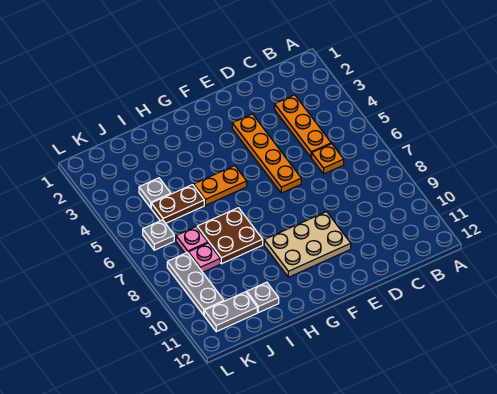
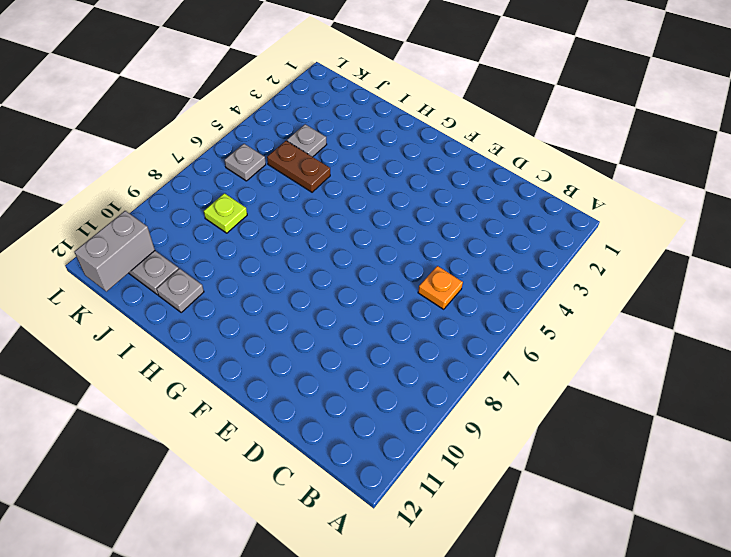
lime plate J8 level 1 -> pink plate J8 level 1
grey brick K11:K12 level 2 -> none
none -> orange plate C3:C5 level 1
none -> orange plate E3:E6 level 1
none -> tan plate E9:G10 level 1

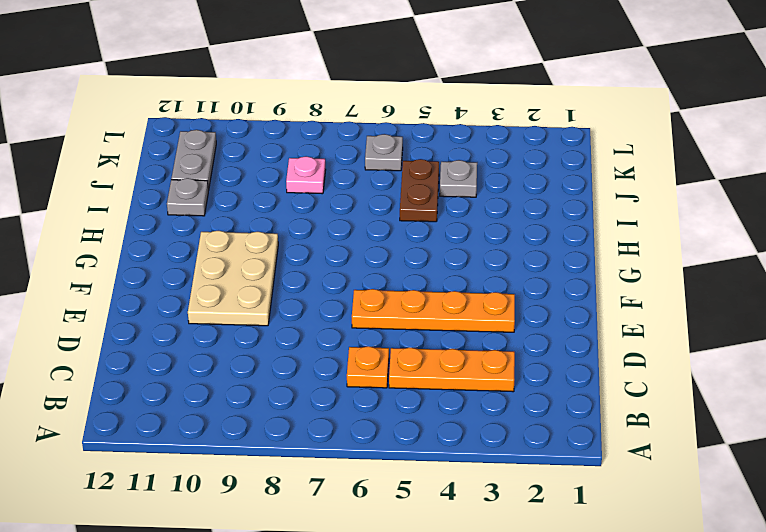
none -> orange plate G5:H5 level 1
none -> brown plate H7:I8 level 1
none -> pink plate J7 level 1

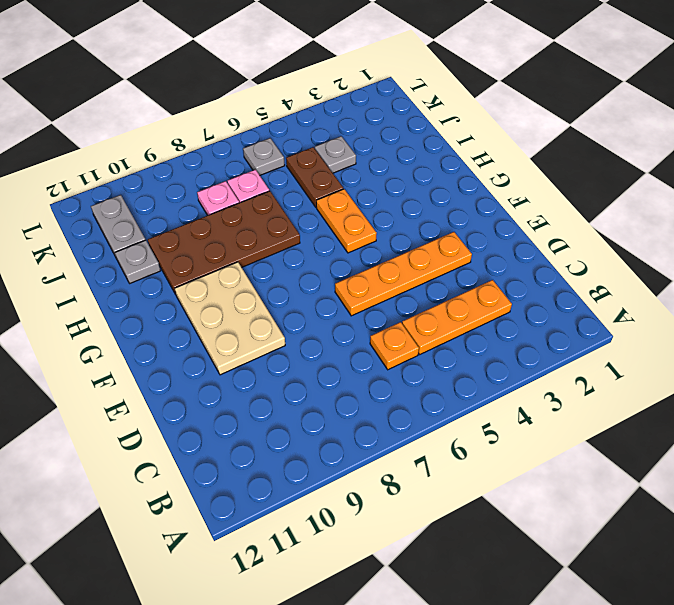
brown plate H7:I10 level 1 -> brown plate H7:I8 level 1
none -> grey plate K8:K10 level 1

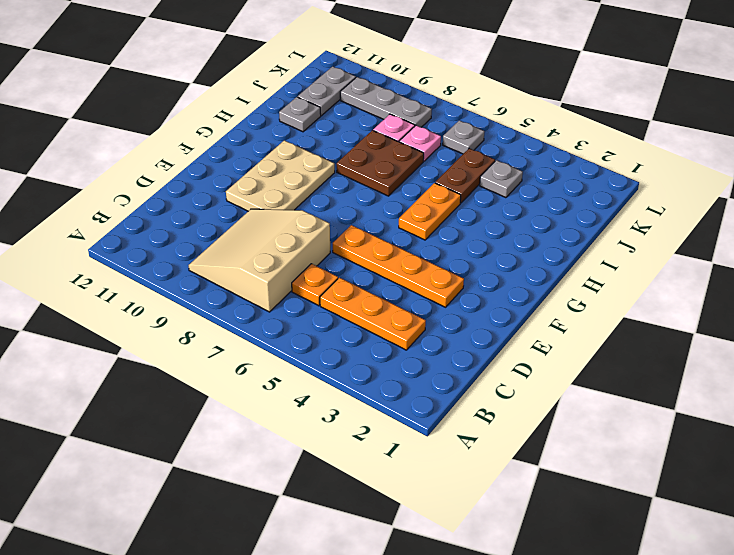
tan slope B7:D9 level 1 top 7 -> none

